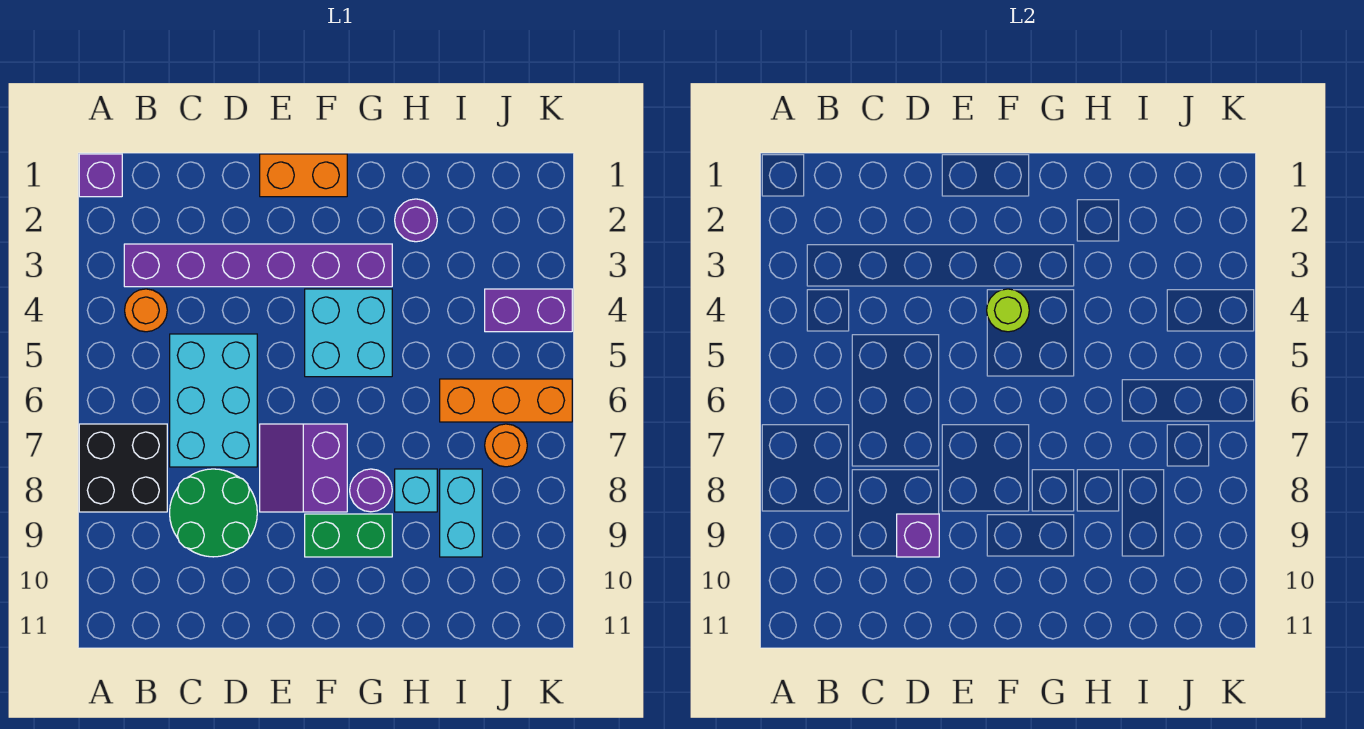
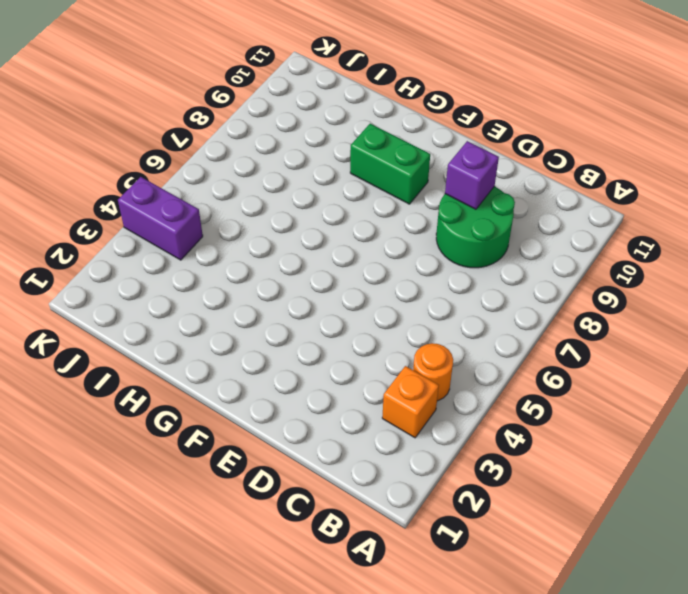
orange brick B3 level 1 -> purple brick B3:G3 level 1
none -> purple brick A1 level 1
none -> black brick A7:B8 level 1
none -> cyan brick C5:D7 level 1

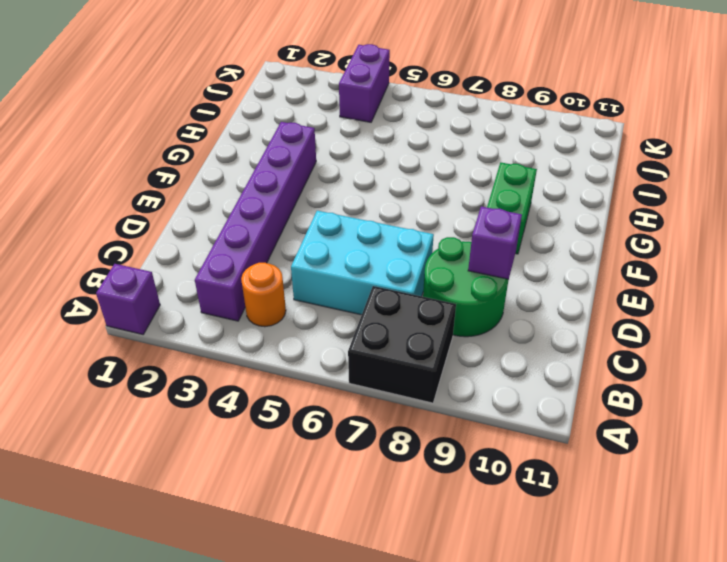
none -> orange brick E1:F1 level 1
none -> purple slope E7:F8 level 1 top F
none -> cyan brick F4:G5 level 1

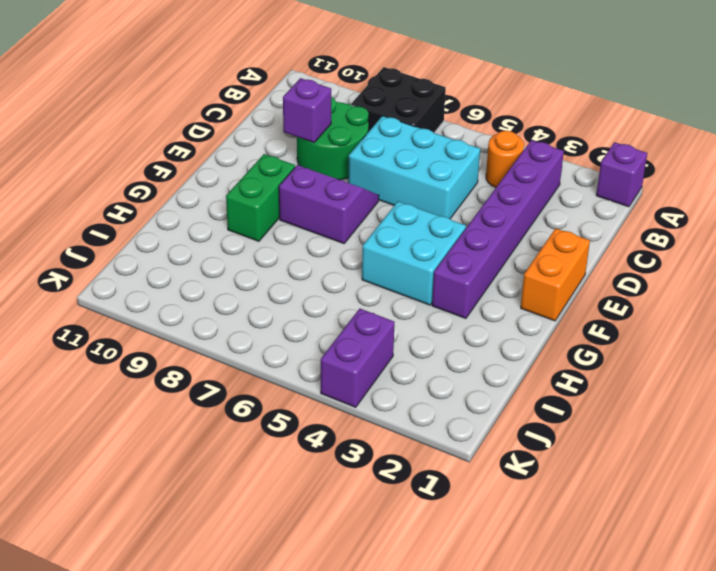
none -> purple round brick G8 level 1
none -> purple round brick H2 level 1
none -> cyan brick H8 level 1

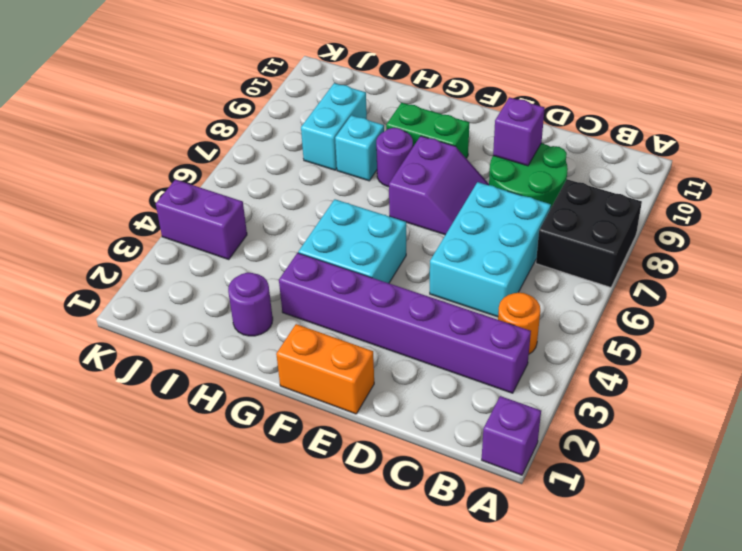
none -> orange brick I6:K6 level 1
none -> orange round brick J7 level 1
none -> lime round brick F4 level 2

